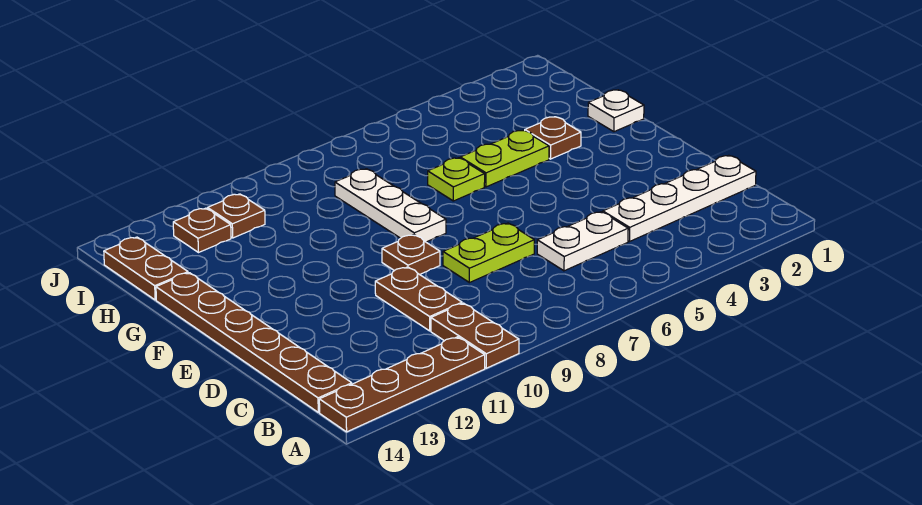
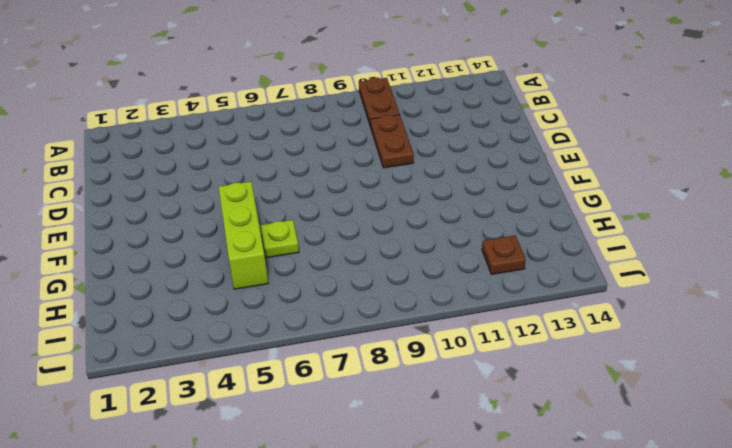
lime brick F5:H5 level 1 -> lime plate G4:G5 level 1
none -> brown plate A11:A14 level 1
none -> brown plate B14:G14 level 1
none -> white plate C1:C4 level 1

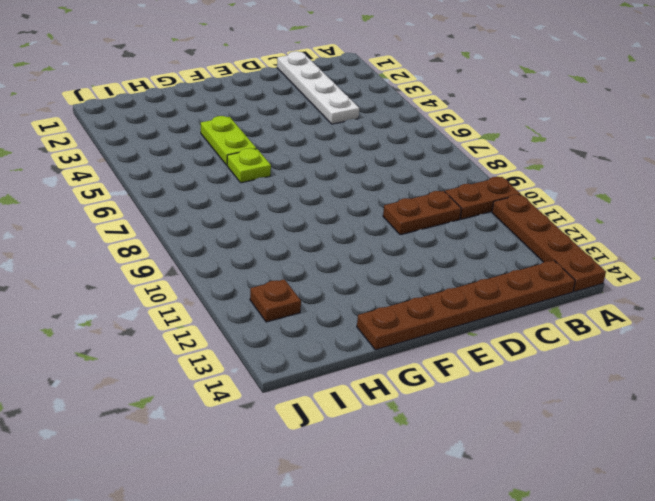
none -> white plate C5:C6 level 1
none -> lime plate D7:D8 level 1
none -> brown plate E9 level 1

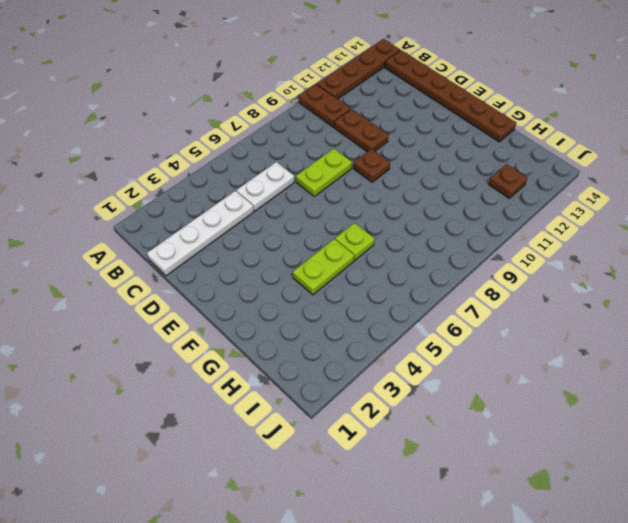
none -> white plate F8:H8 level 1
none -> white plate G1 level 1
none -> brown plate G3 level 1

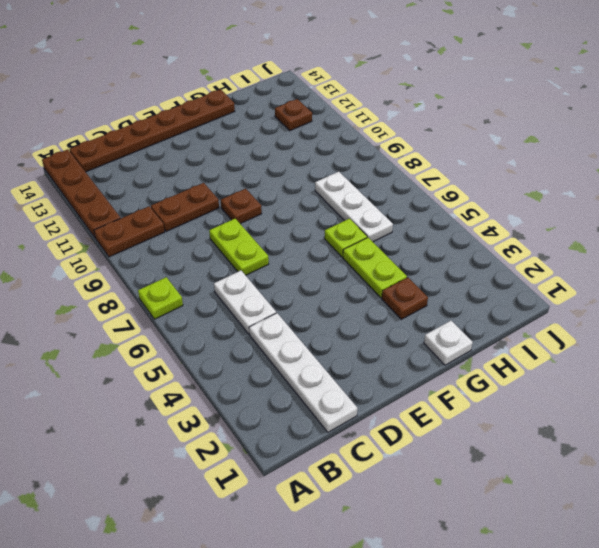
lime plate A7 level 1 -> none
white plate H6:H8 level 1 -> white plate F8:H8 level 1
none -> brown plate H14:I14 level 1
none -> brown plate I11 level 1

